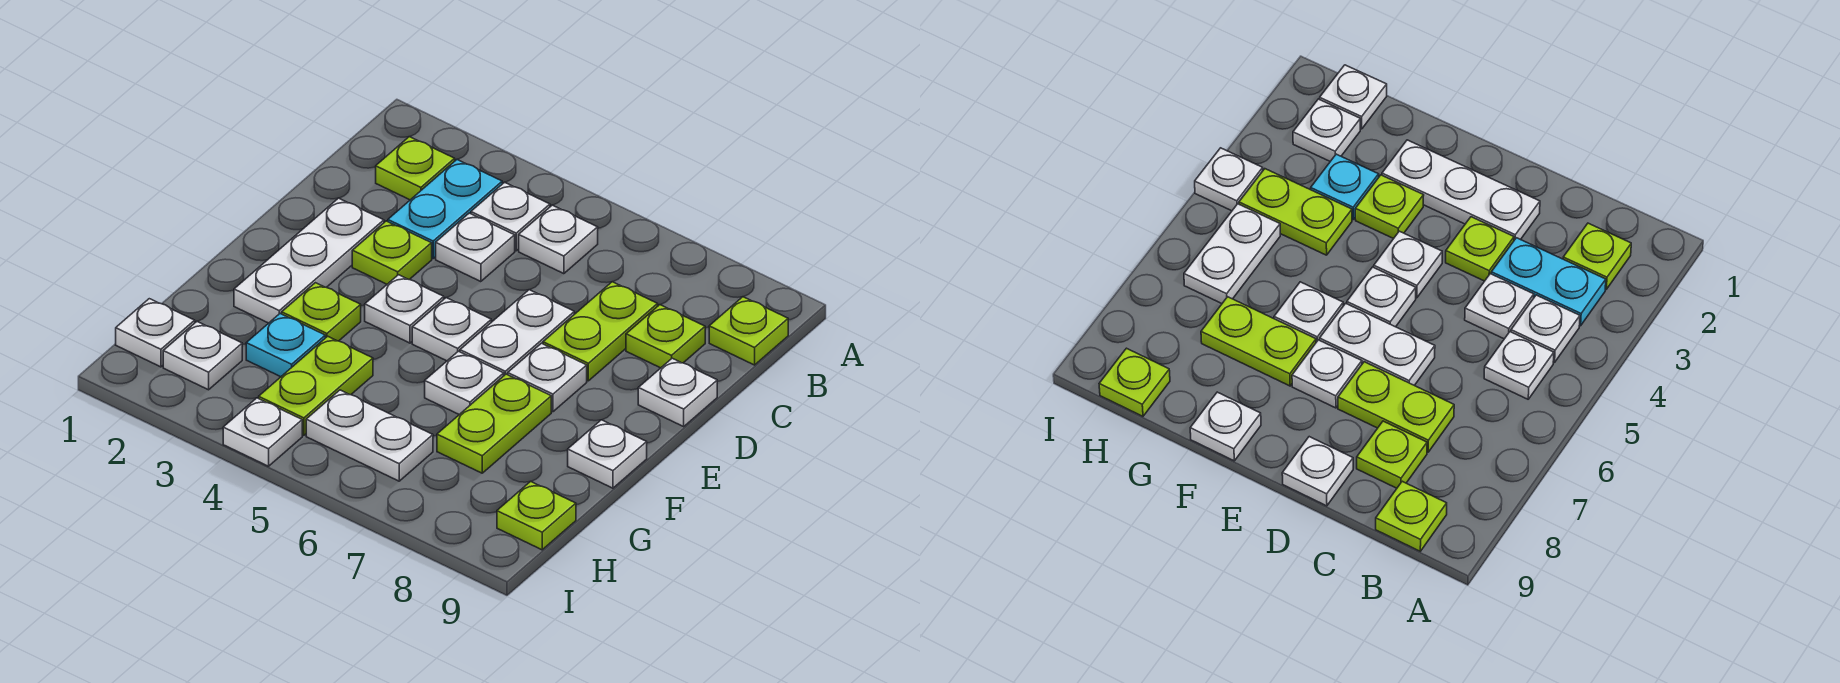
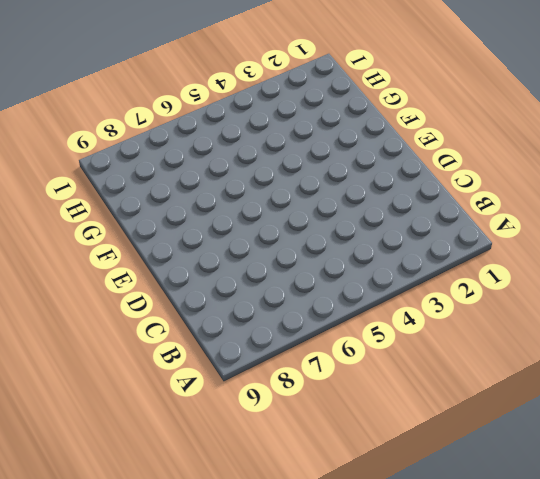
none -> lime plate B2 level 1
none -> cyan plate B3:C3 level 1
none -> white plate B4 level 1

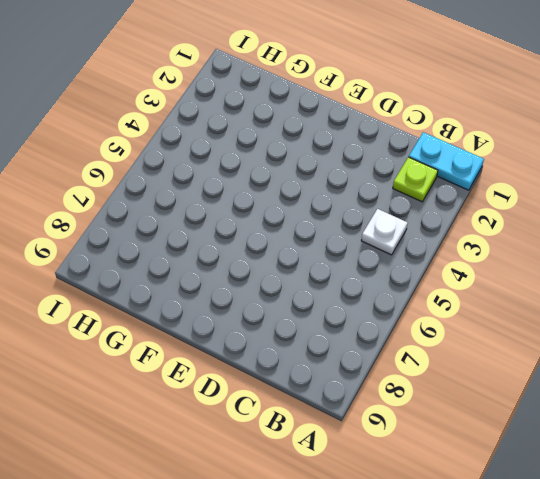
cyan plate A1:B1 level 1 -> cyan plate B3:C3 level 1
none -> white plate B5 level 1
none -> lime plate B9 level 1
none -> white plate C4 level 1

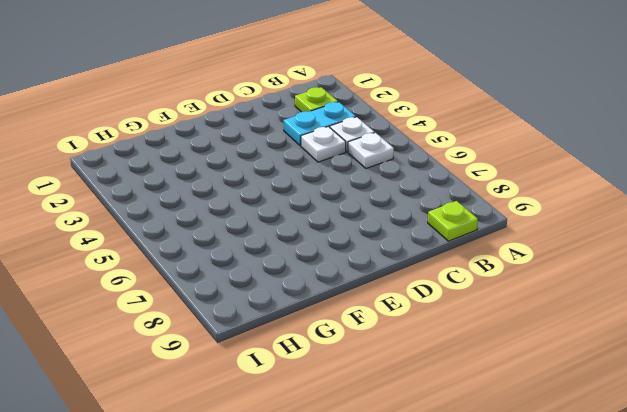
none -> lime plate C7:D7 level 1
none -> lime plate C8 level 1
none -> white plate D2:F2 level 1

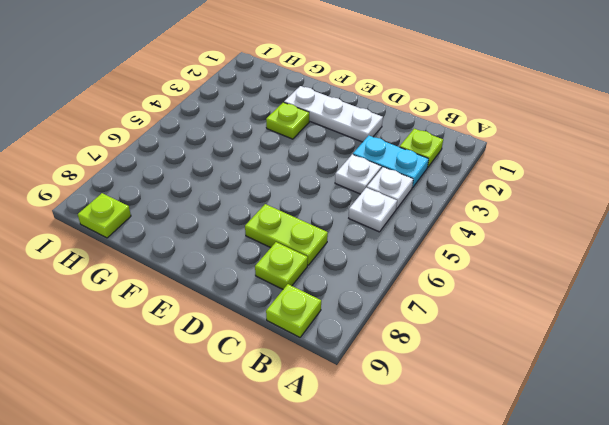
none -> lime plate D3 level 1
none -> white plate D6:E6 level 1
none -> white plate D9 level 1

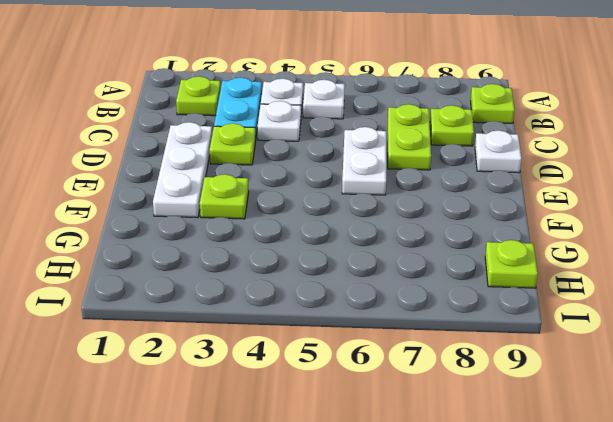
none -> white plate E4 level 1
none -> white plate E5 level 1
none -> white plate E7 level 1

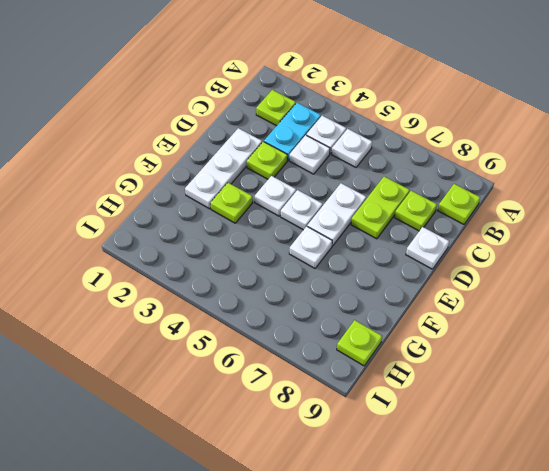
none -> white plate E7 level 1
none -> lime plate F7:G7 level 1
none -> white plate F9 level 1

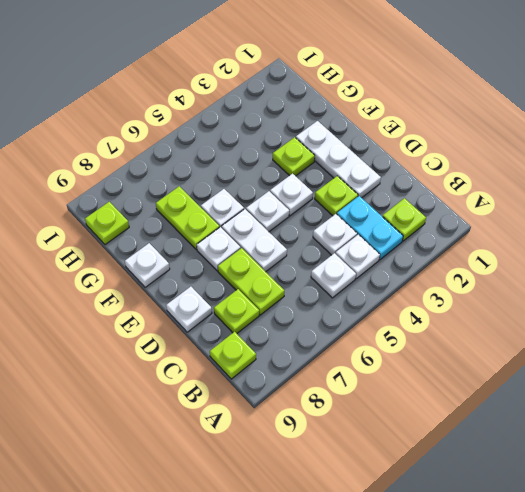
none -> cyan plate G3 level 1
none -> lime plate G4:H4 level 1
none -> white plate H1 level 1

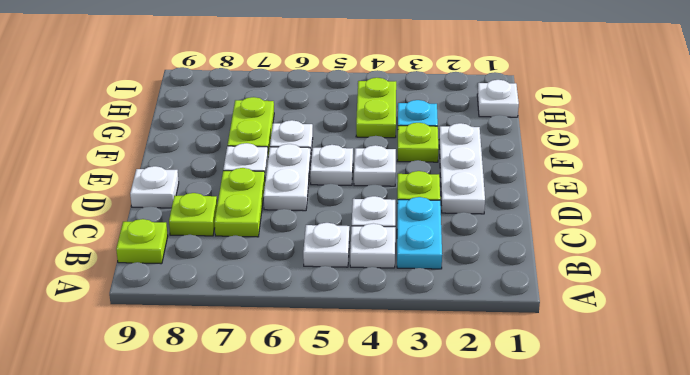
none -> lime plate B2 level 1
none -> white plate F9 level 1
none -> white plate H2 level 1

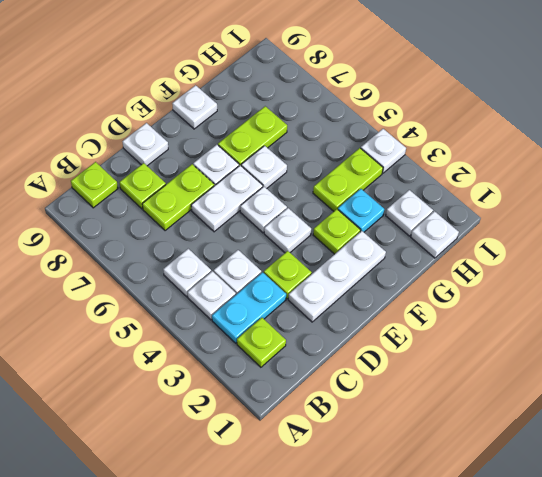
none -> white plate H5:H6 level 1
none -> lime plate H9 level 1

